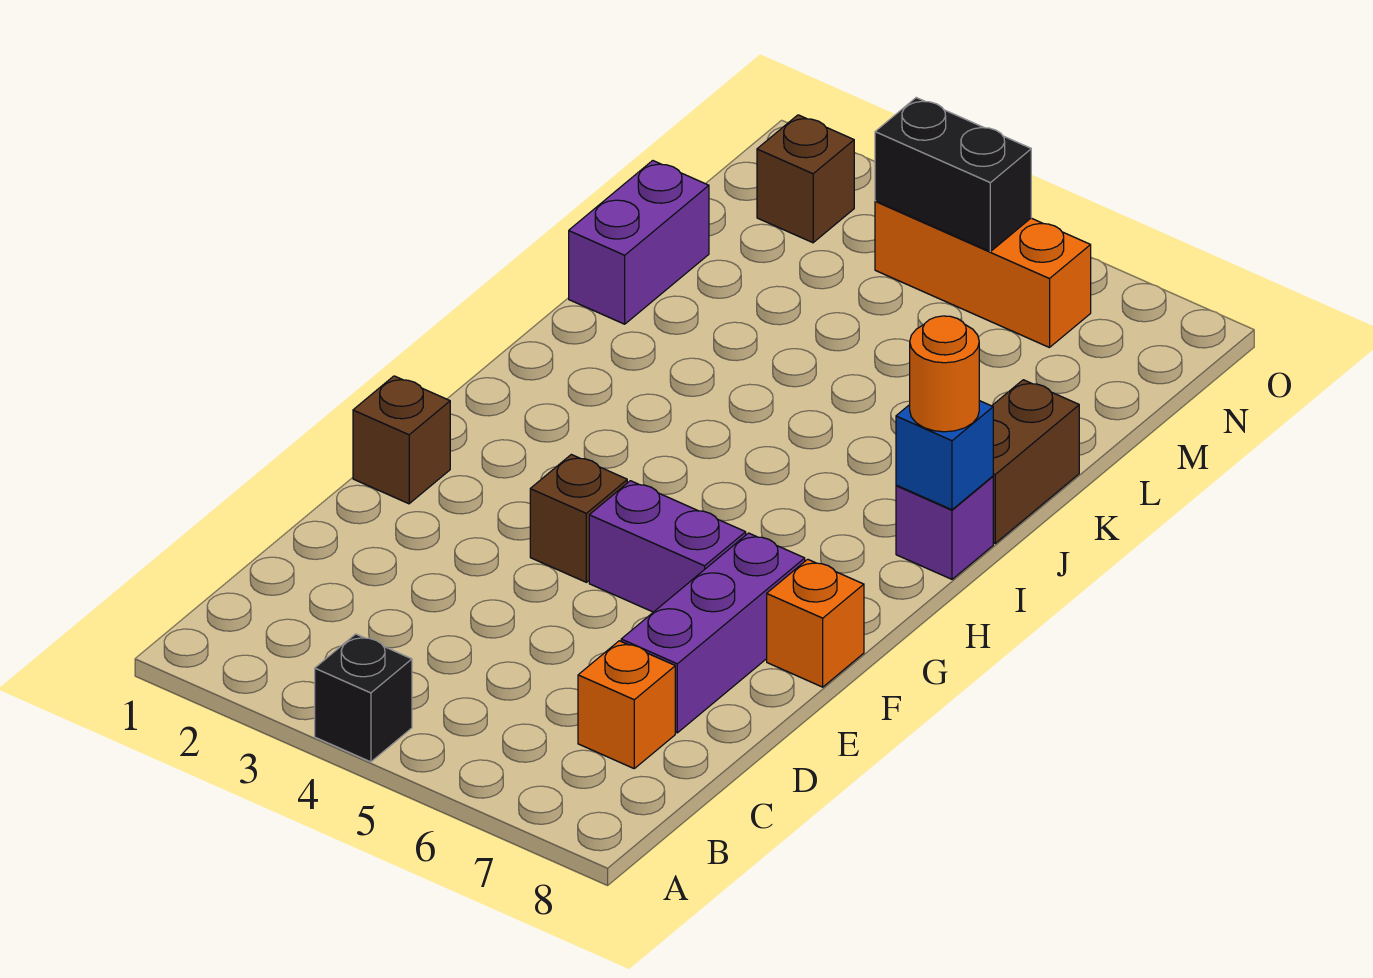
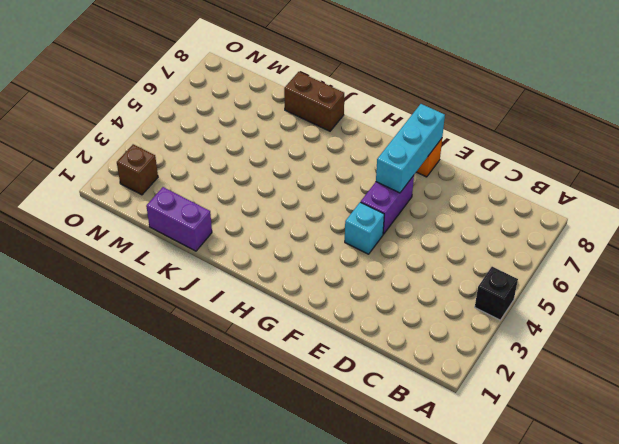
cyan brick F4 level 1 -> brown brick F4 level 1
cyan brick F6:F8 level 2 -> none
none -> orange brick C7 level 1
none -> purple brick D7:F7 level 1
none -> brown brick F1 level 1

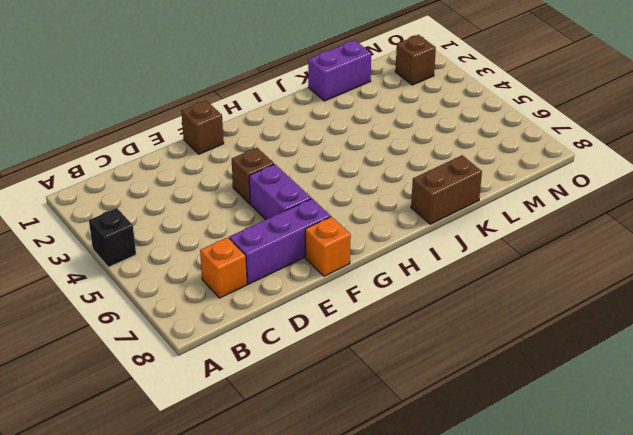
none -> purple brick I8 level 1
none -> orange brick N4:N6 level 1
none -> blue brick I8 level 2

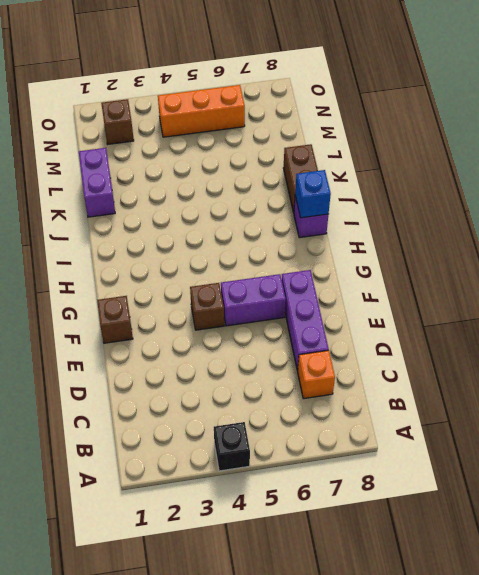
none -> orange brick F8 level 1
none -> black brick N4:N5 level 2
none -> orange round brick I8 level 3

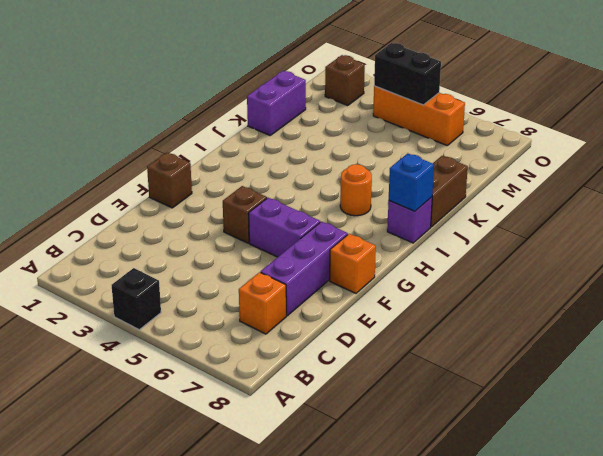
orange round brick I6 level 1 -> orange round brick I8 level 3

